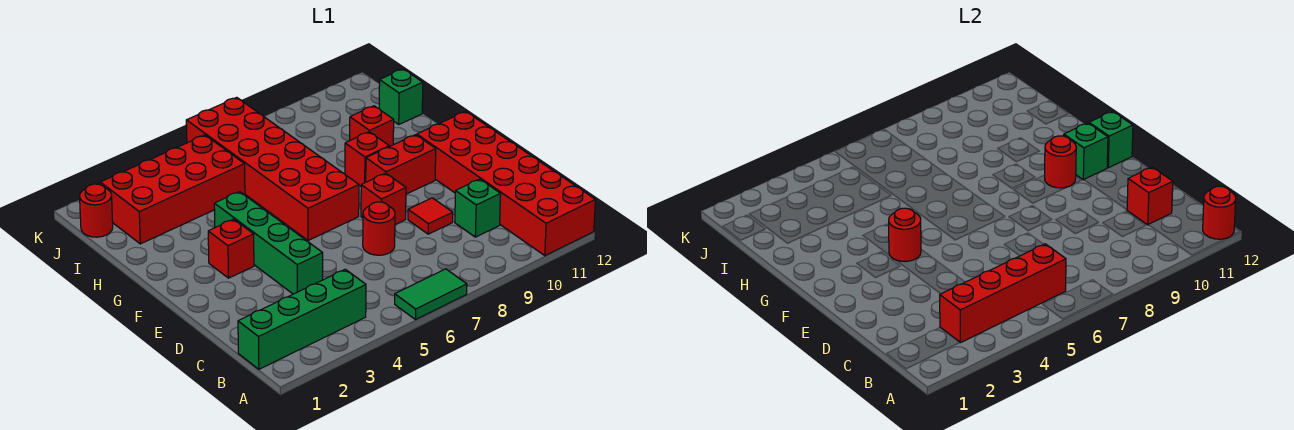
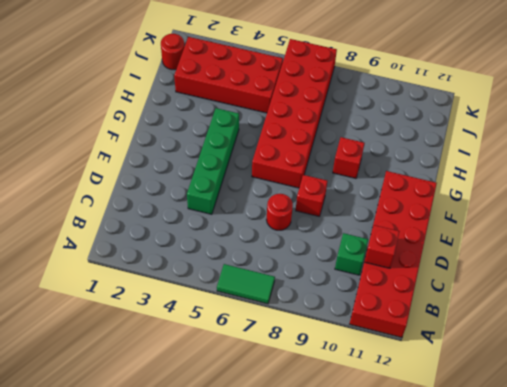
none -> green brick B1:B4 level 1
none -> red tile D9 level 1
none -> red brick F3 level 1

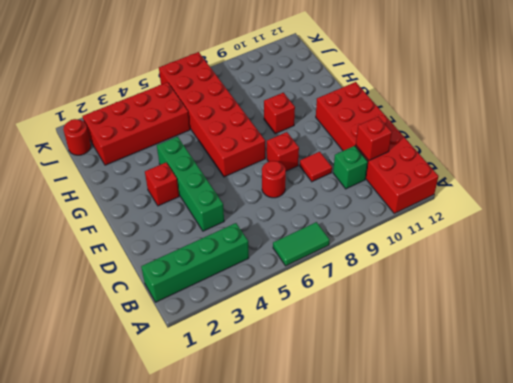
none -> red brick F9:F10 level 1
none -> red brick H10 level 1
none -> green brick I12 level 1

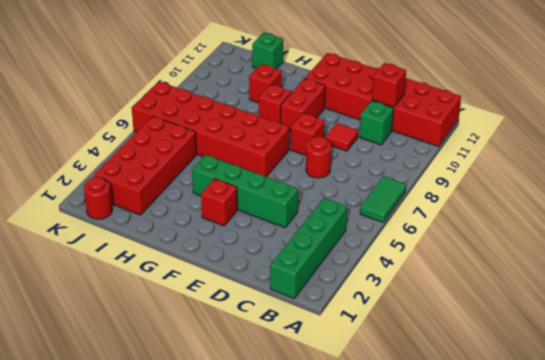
none -> red round brick A12 level 2
none -> red brick B3:B6 level 2
none -> red round brick F4 level 2

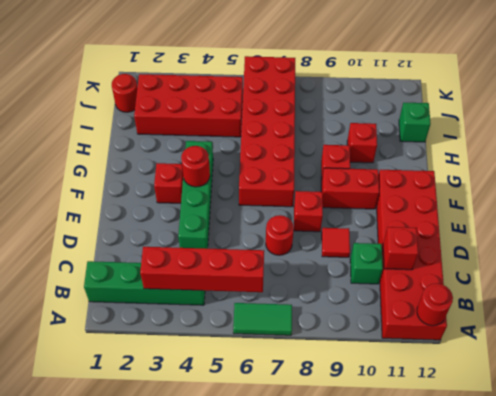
none -> red round brick F10 level 2
none -> green brick F11 level 2
none -> green brick F12 level 2

